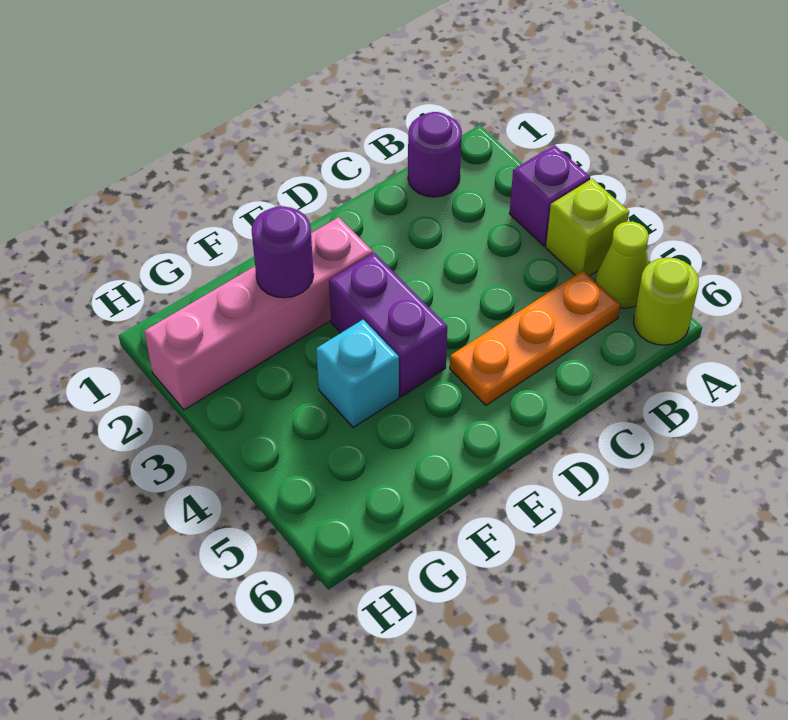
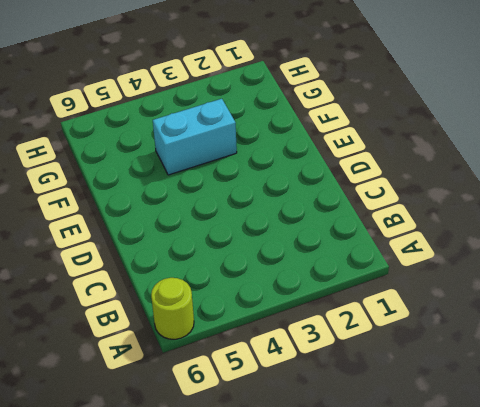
cyan brick F3:F4 level 1 -> cyan brick F4 level 1
none -> purple brick A3 level 1
none -> lime brick A4 level 1

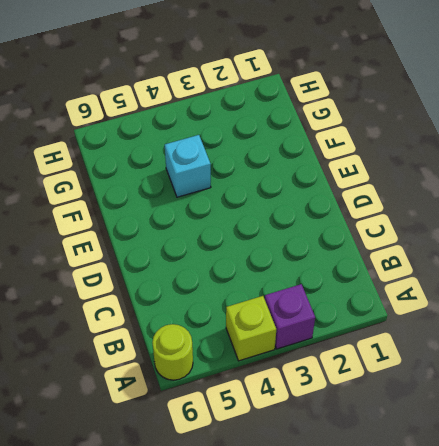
none -> lime cone A5 level 1
none -> purple round brick B1 level 1

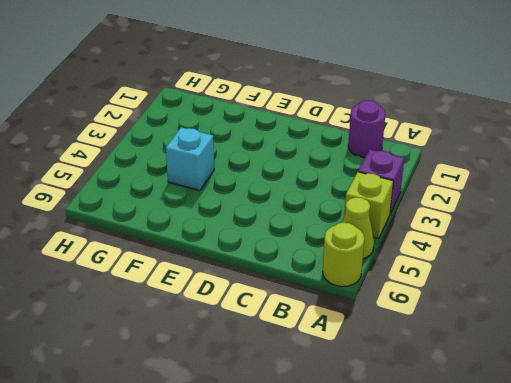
none -> orange plate B5:D5 level 1
none -> pink brick E2:H2 level 1

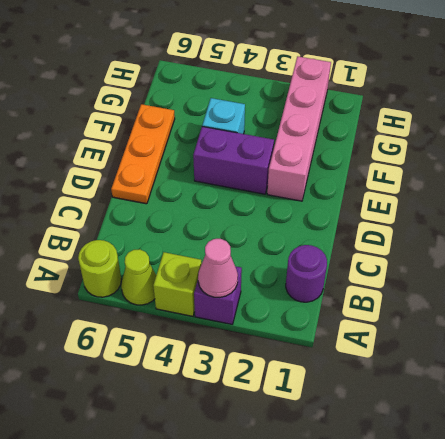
pink cone A3 level 2 -> none
orange plate D6:F6 level 1 -> orange plate B5:D5 level 1
none -> purple round brick F2 level 2

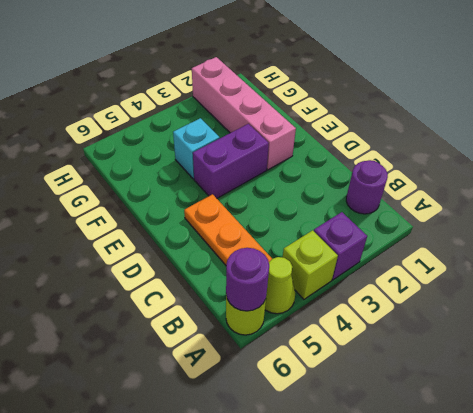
purple round brick A6 level 2 -> purple round brick F2 level 2

